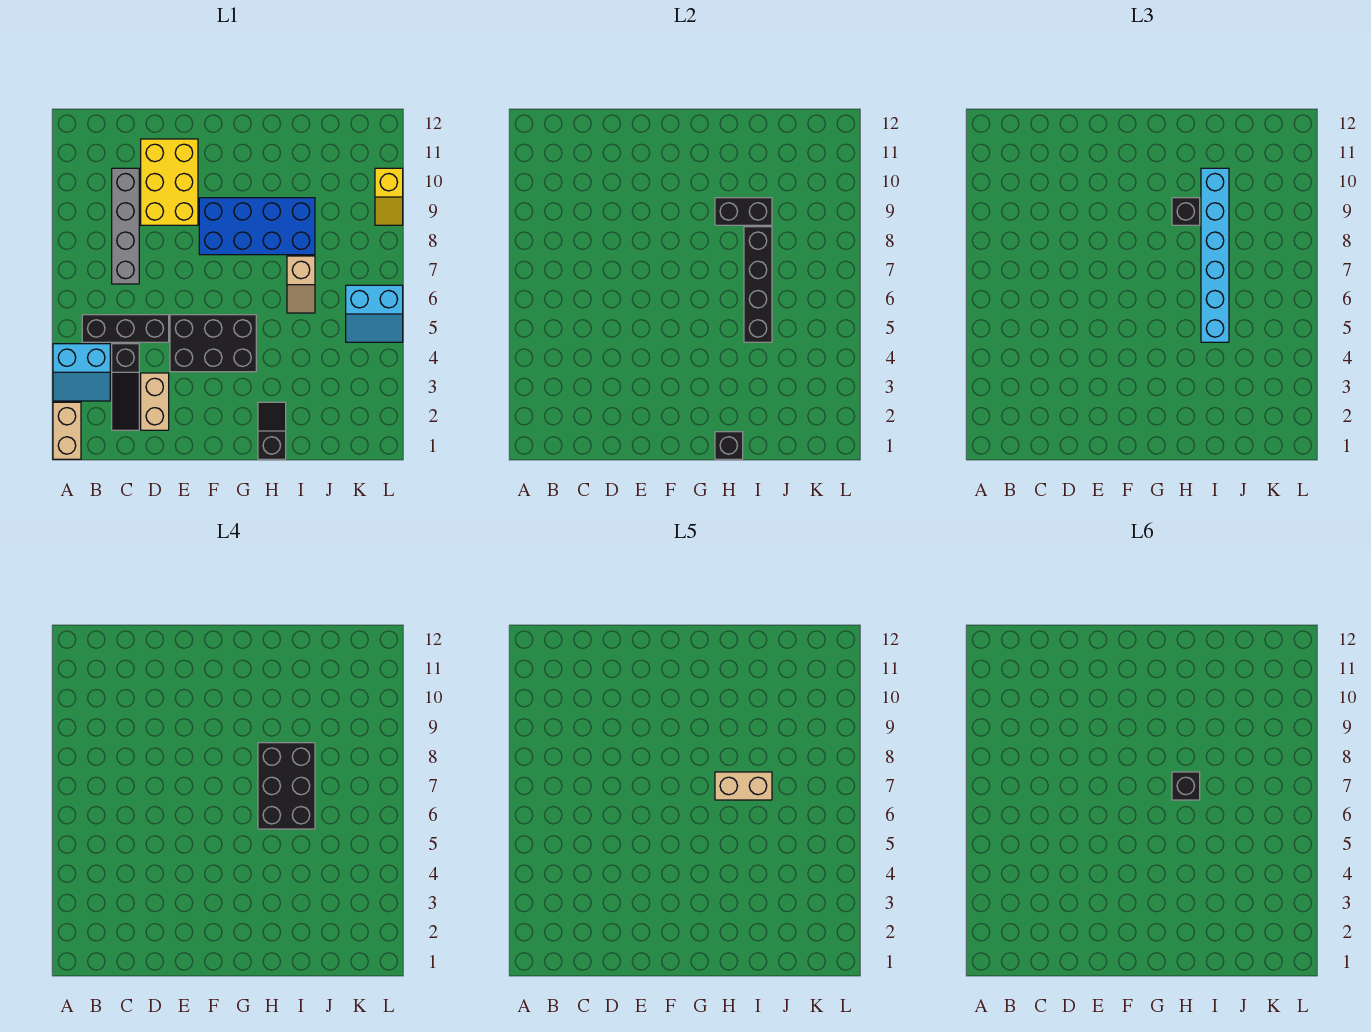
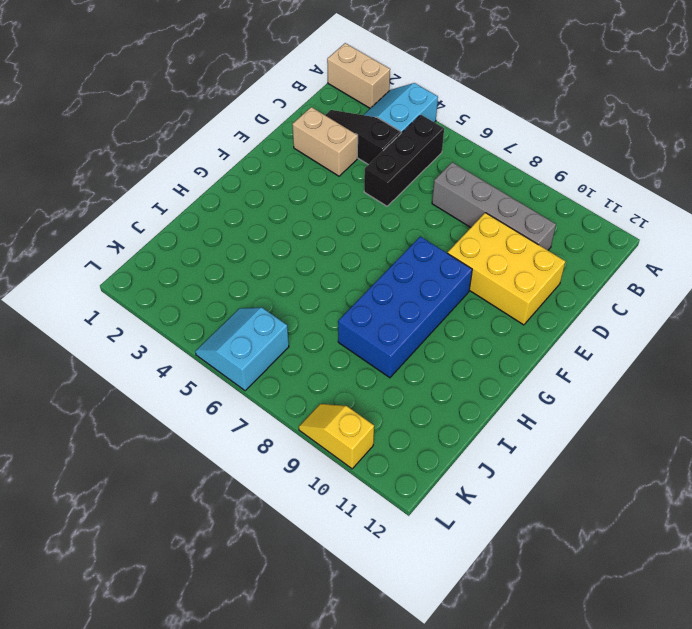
none -> black brick E4:G5 level 1
none -> black slope H1:H2 level 1 top 1
none -> tan slope I6:I7 level 1 top 7

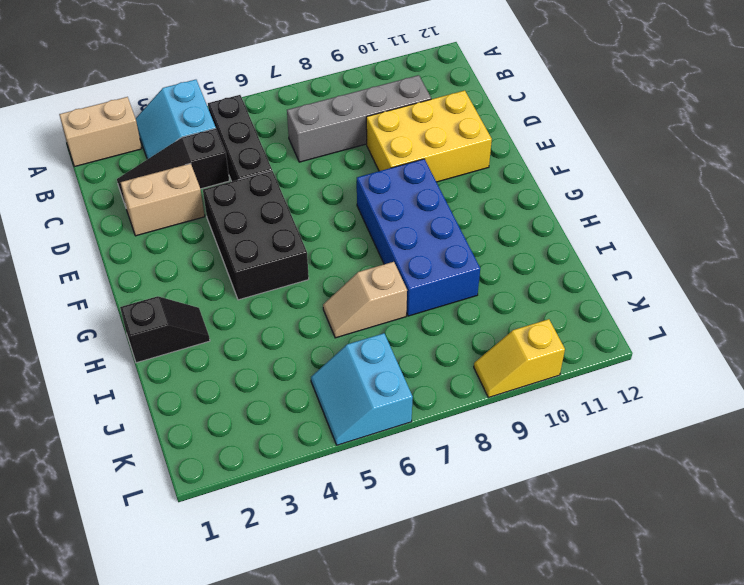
none -> black brick H1 level 2
none -> black brick H9:I9 level 2
none -> black brick I5:I8 level 2

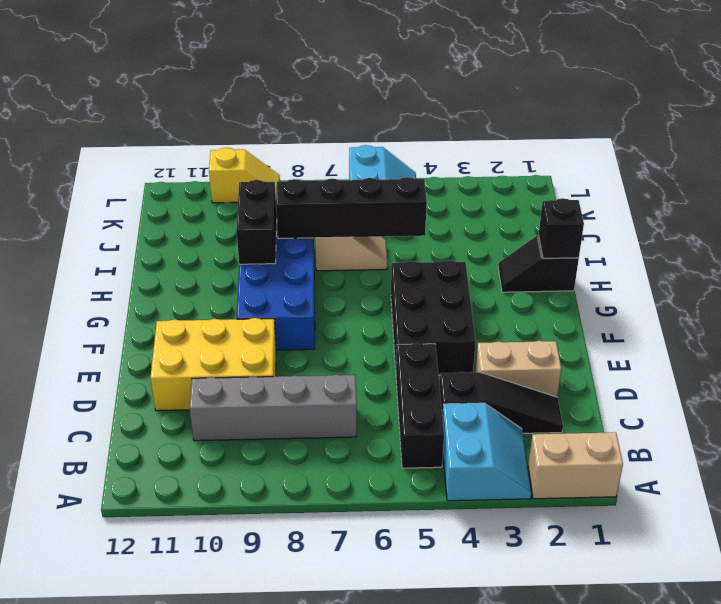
none -> black brick H9 level 3
none -> cyan brick I5:I10 level 3
none -> black brick H6:I8 level 4

